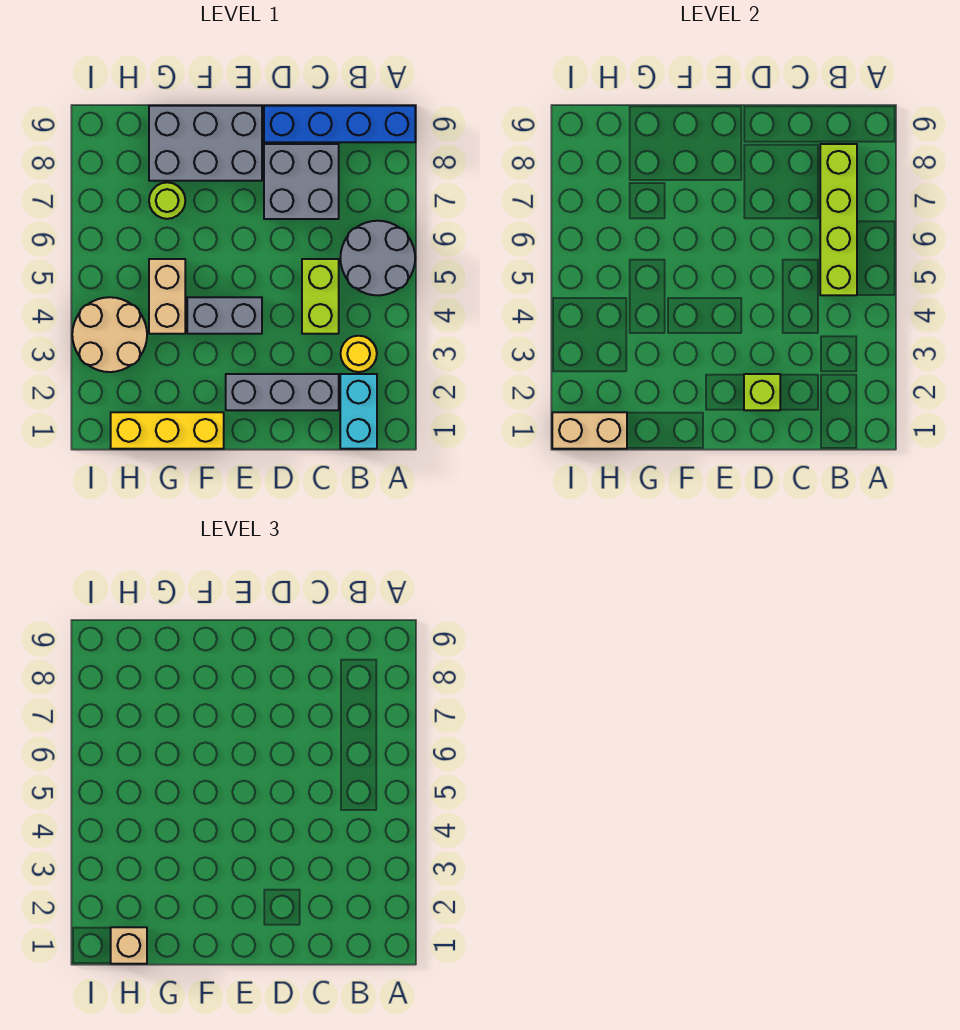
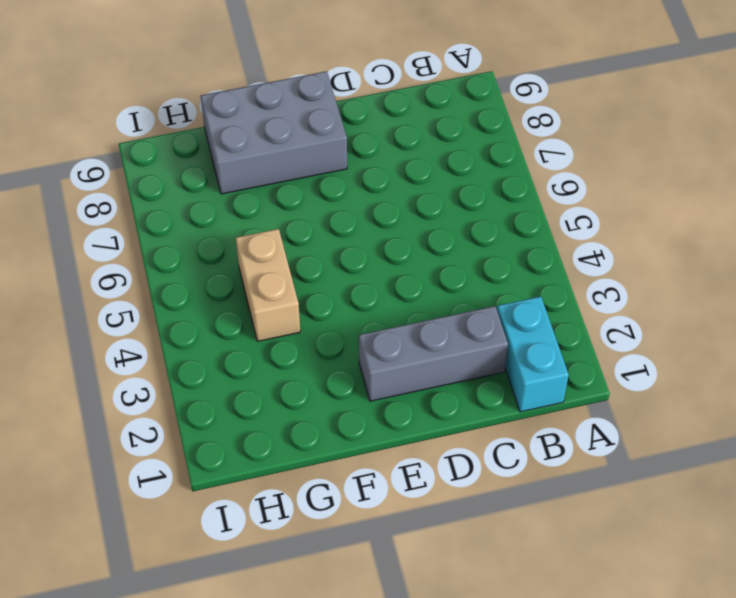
none -> grey round brick A5:B6 level 1
none -> blue brick A9:D9 level 1
none -> yellow round brick B3 level 1

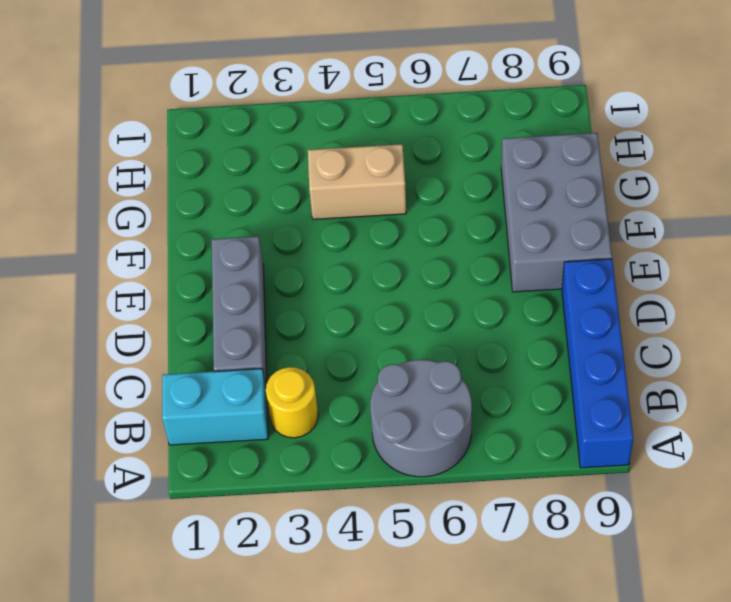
none -> lime brick C4:C5 level 1
none -> grey brick C7:D8 level 1
none -> grey brick E4:F4 level 1

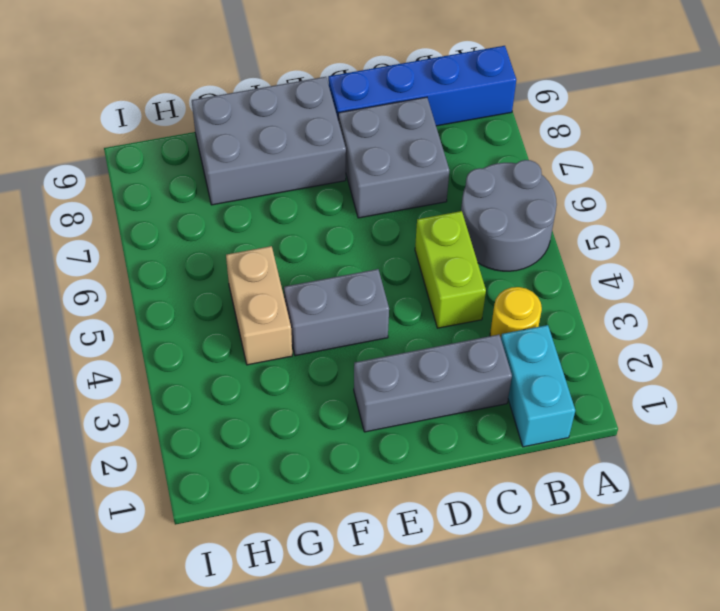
none -> yellow brick F1:H1 level 1
none -> lime round brick G7 level 1
none -> tan round brick H3:I4 level 1

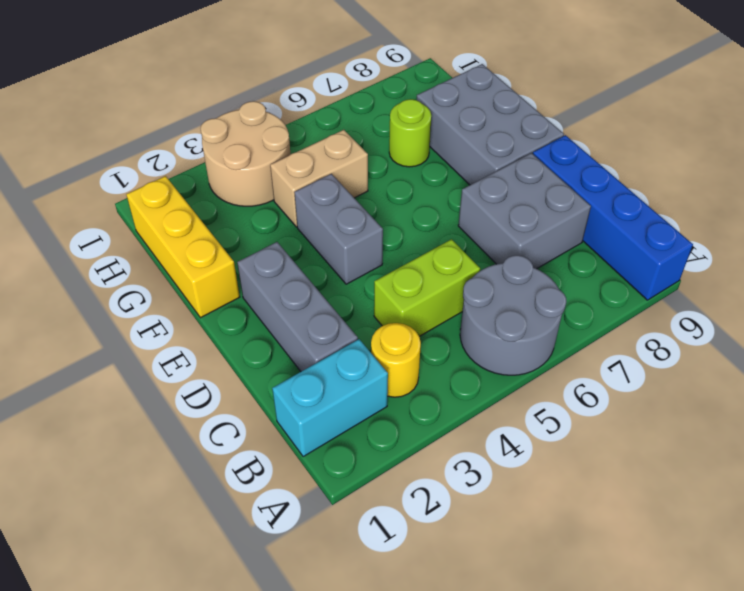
none -> lime brick B5:B8 level 2
none -> lime brick D2 level 2
none -> tan brick H1:I1 level 2

